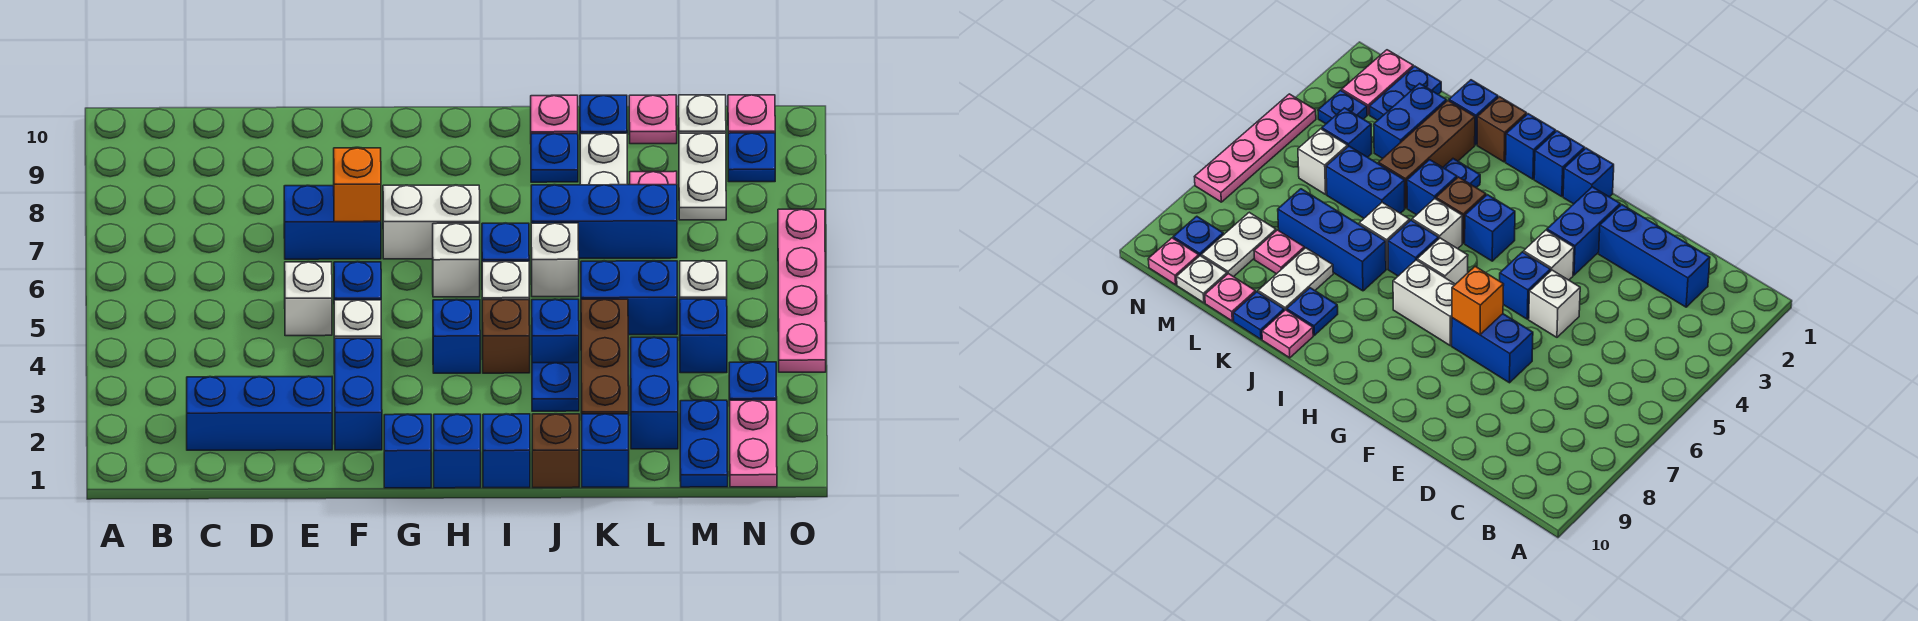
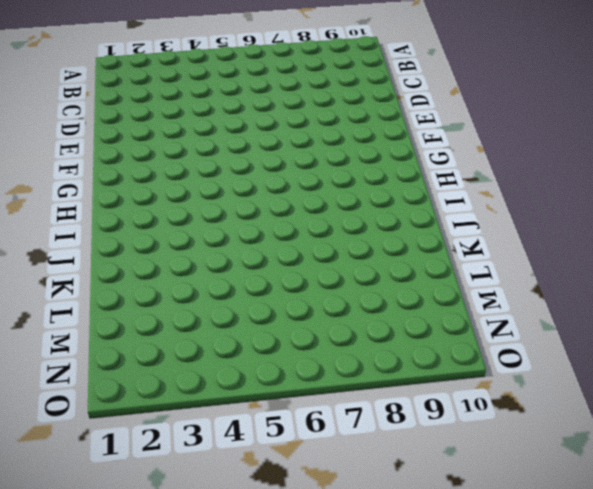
none -> blue brick C2:E2 level 1
none -> white brick E5 level 1
none -> blue brick E7:F7 level 1
none -> blue brick F2:F3 level 1

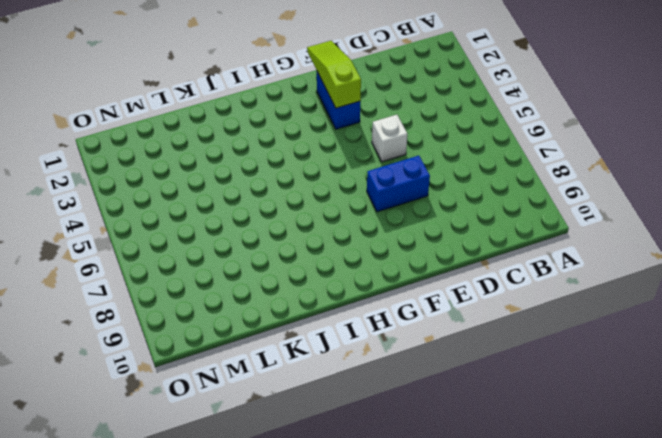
lime slope F1:F3 level 2 top 3 -> none
none -> blue brick C2:E2 level 1
none -> white brick F4 level 1
none -> blue brick F5 level 1
none -> blue brick G1 level 1

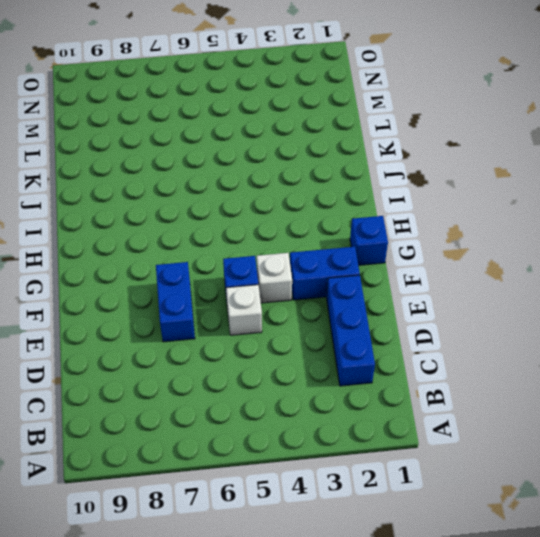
none -> white brick G7:H7 level 1
none -> blue brick H1 level 1
none -> blue brick H4 level 1
none -> white brick H6 level 1

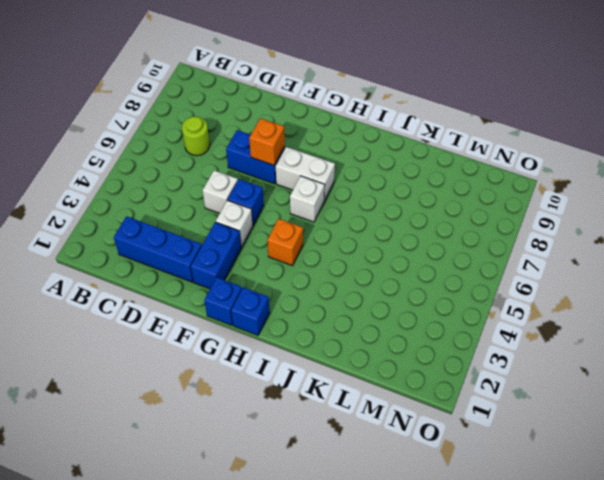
lime round brick C7 level 1 -> none
orange brick H4 level 1 -> blue brick H4 level 1
none -> blue brick I1 level 1
none -> brown brick I4 level 1
none -> white brick I5 level 1
none -> blue brick I6 level 1

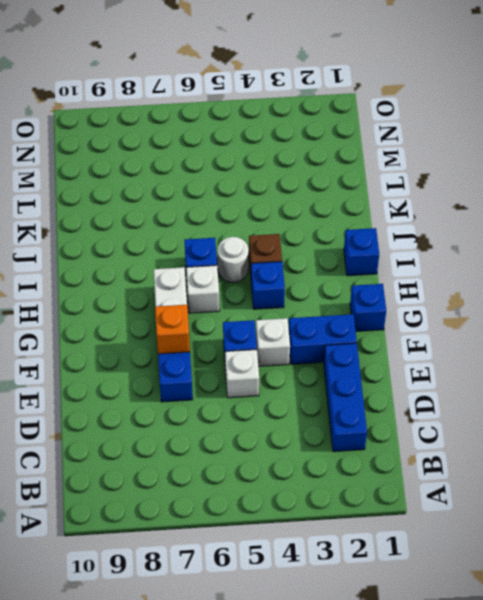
white round brick I5 level 1 -> white brick I5 level 1
none -> blue brick H1 level 1
none -> brown brick J1 level 1
none -> blue plate J3 level 1
none -> blue brick J4 level 1

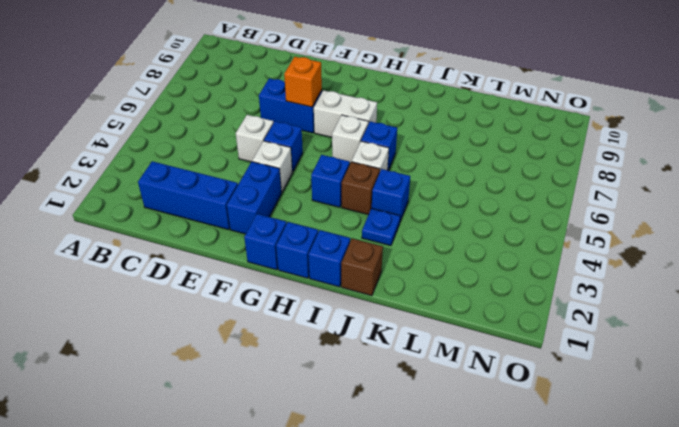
none -> white brick J6 level 1
none -> blue brick J7:L7 level 1
none -> blue plate J9 level 1
none -> pink plate J10 level 1

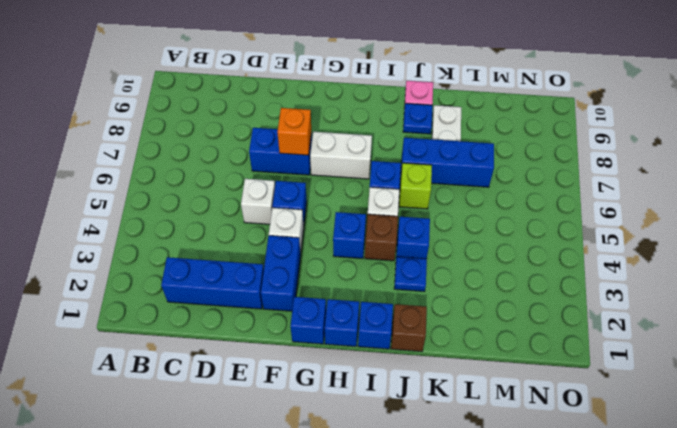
lime brick J6 level 1 -> white brick J6 level 1
none -> white brick H6 level 1
none -> blue brick K1 level 1
none -> brown brick K2:K4 level 1
none -> blue brick K5:L5 level 1

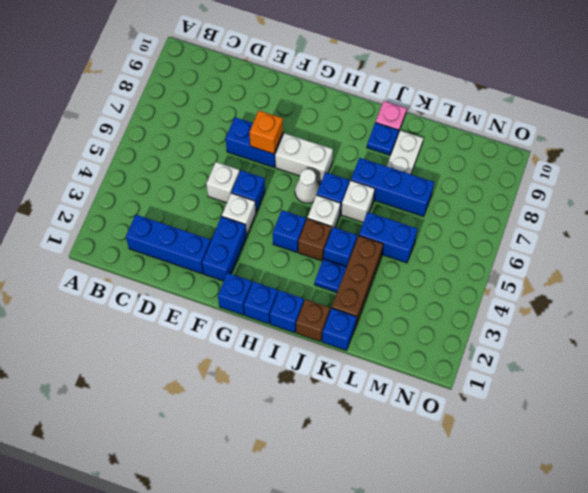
white cone H6 level 1 -> white brick H6 level 1
none -> blue plate K10 level 1
none -> blue brick L2:L3 level 1
none -> pink plate L8 level 1
none -> pink plate L10 level 1

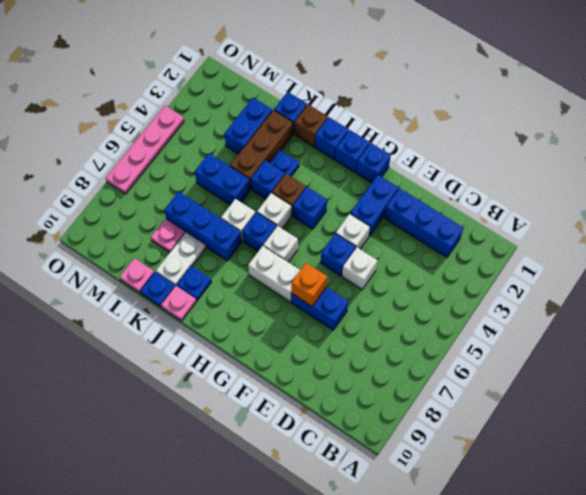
none -> blue plate M1:M2 level 1
none -> blue brick M4 level 1
none -> white brick M5 level 1
none -> white plate M8:M9 level 1

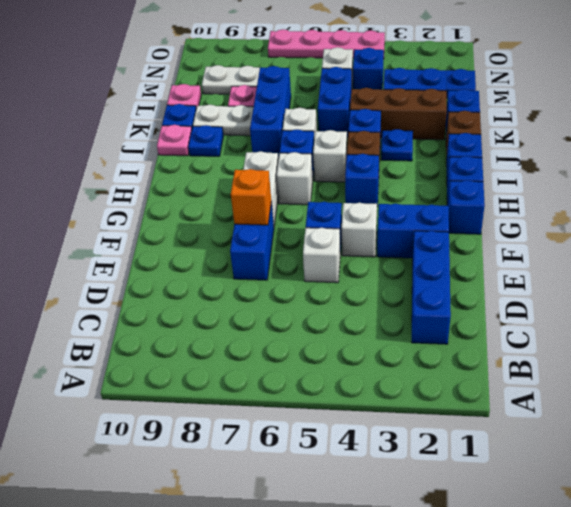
none -> white plate M10 level 1
none -> pink plate N1:N2 level 1
none -> blue plate N3 level 1
none -> blue plate N9 level 1

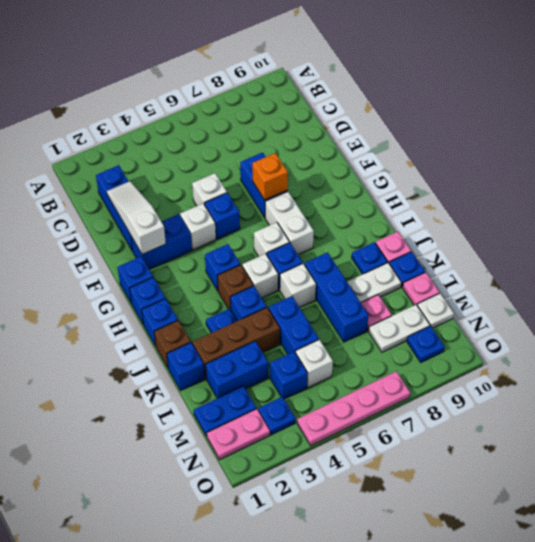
white slope D2:F2 level 2 top F -> none
none -> pink plate N10 level 1

